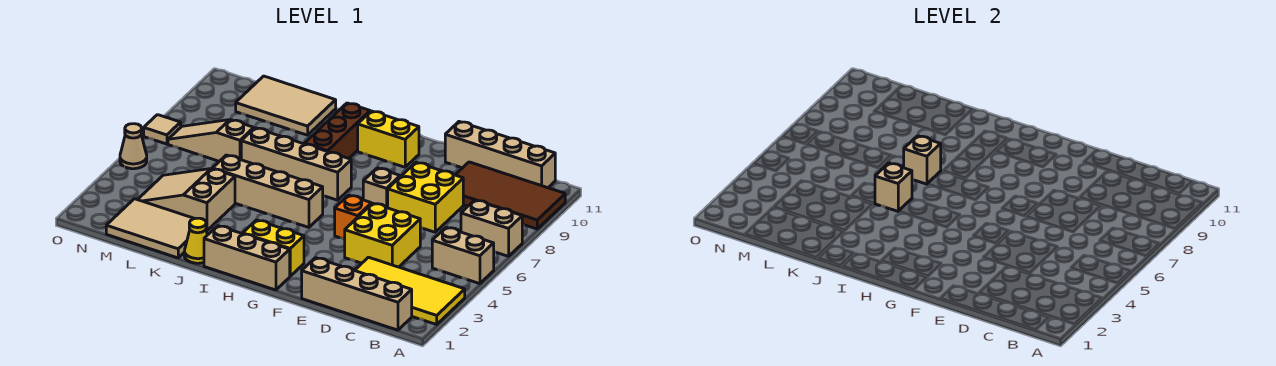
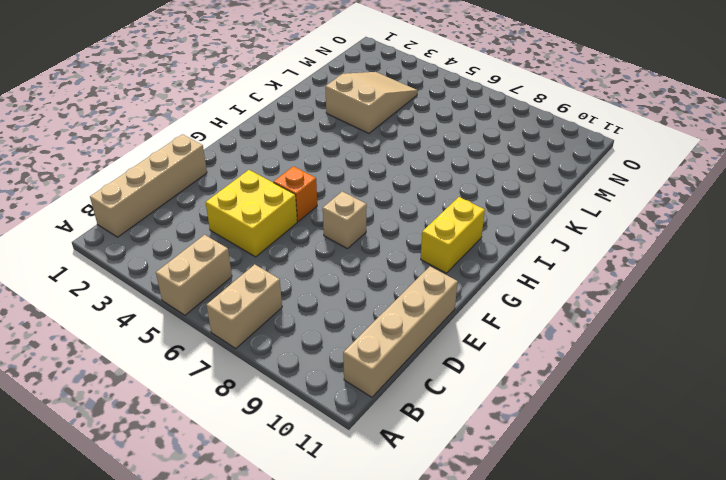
none -> yellow tile A2:D3 level 1
none -> brown tile A9:D10 level 1
none -> yellow brick D7:E8 level 1

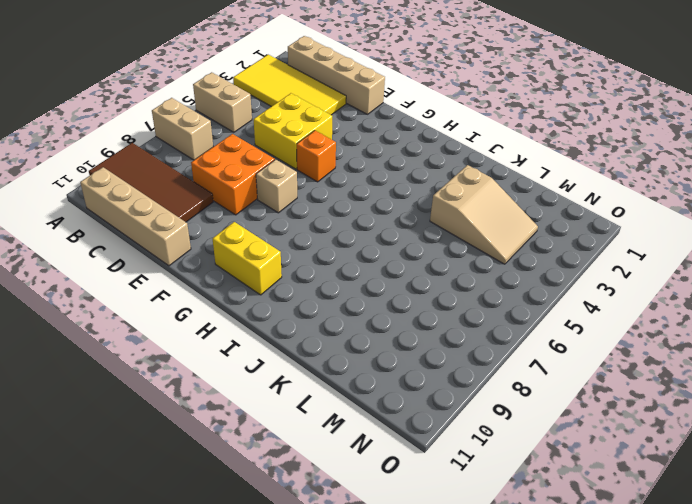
orange brick D7:E8 level 1 -> yellow brick D7:E8 level 1
none -> tan brick G1:I1 level 1
none -> yellow brick G2:H2 level 1
none -> tan brick H5:K5 level 1

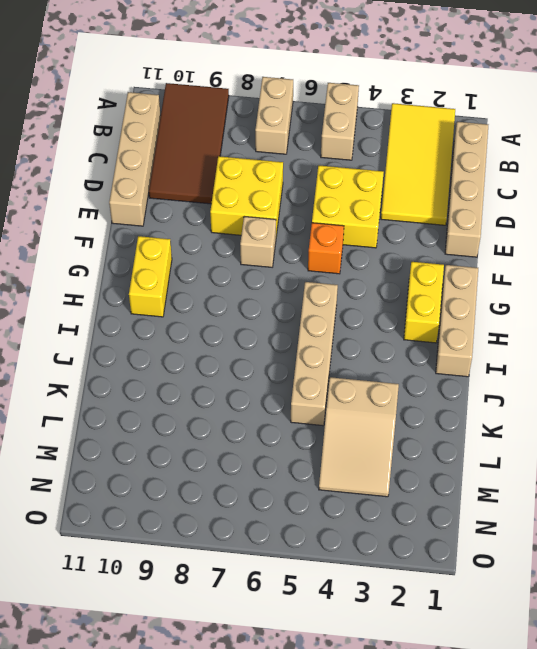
none -> tan brick H7:K7 level 1
none -> brown brick I8:I10 level 1
none -> yellow cone J1 level 1

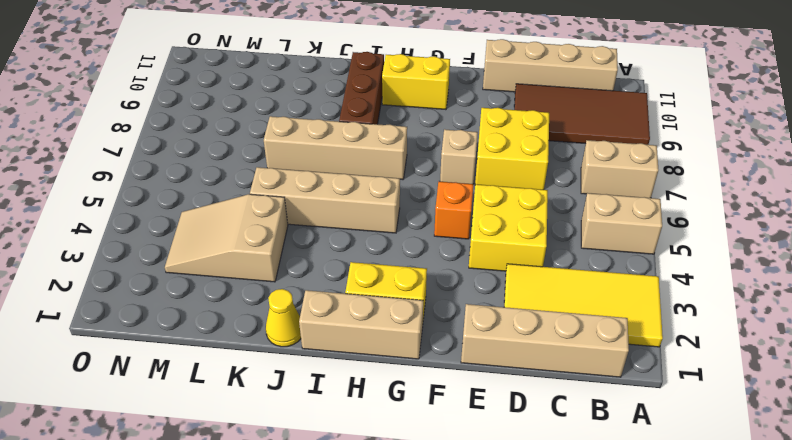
none -> tan tile K1:M2 level 1
none -> tan tile K10:M11 level 1
none -> tan slope L7:N7 level 1 top L

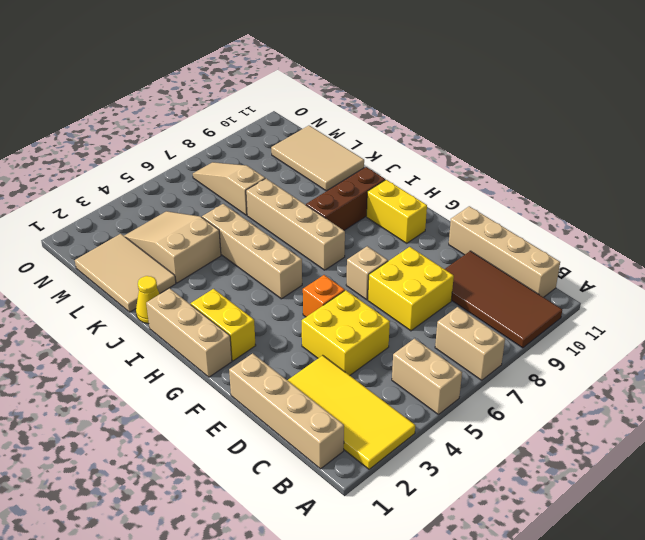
none -> tan cone O5 level 1
none -> tan tile O7 level 1
none -> tan brick J5 level 2

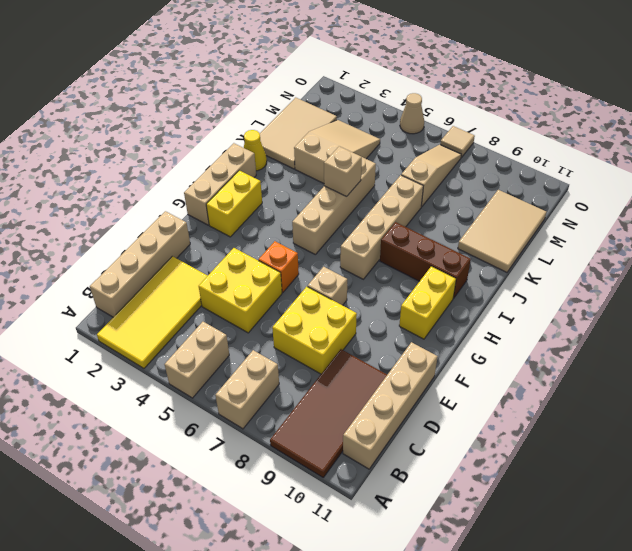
none -> tan brick J7 level 2

